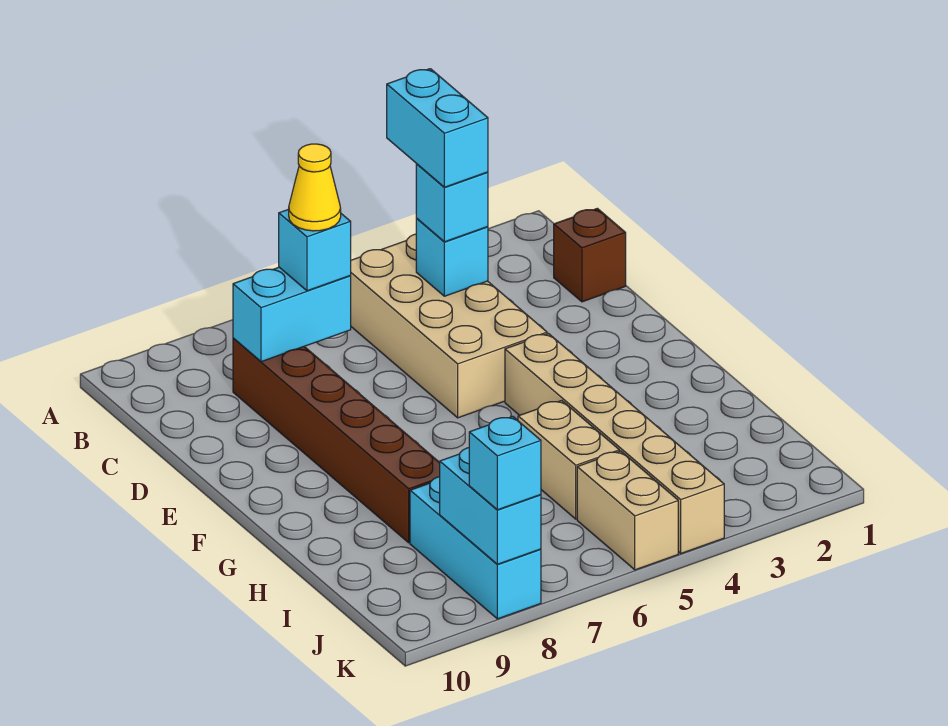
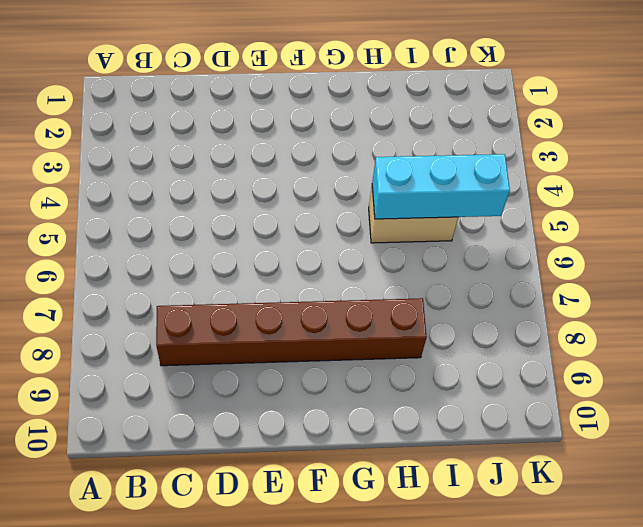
cyan brick H5:J5 level 2 -> cyan brick I8:K8 level 1
none -> tan brick B4:E5 level 1
none -> brown brick C1 level 1
none -> tan brick F4:K4 level 1

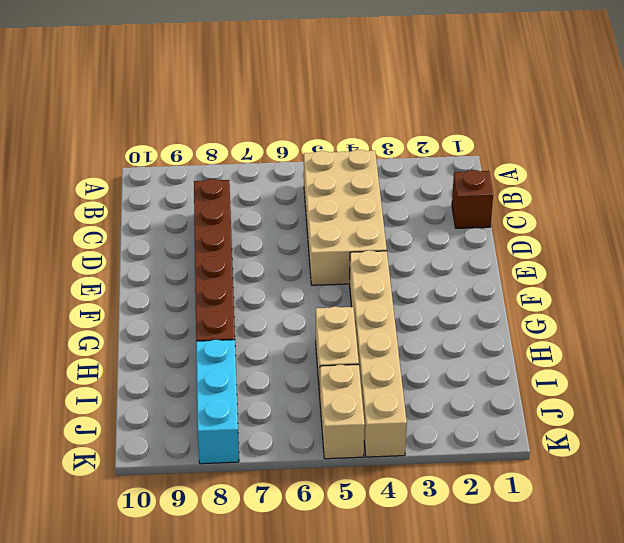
none -> cyan brick C4 level 2
none -> cyan brick C7:C8 level 2
none -> cyan brick J8:K8 level 2

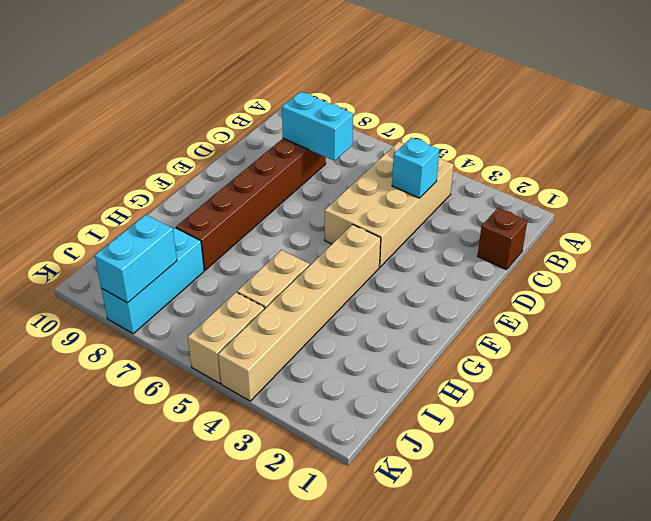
none -> cyan brick C4 level 3
none -> cyan brick C7 level 3
none -> cyan brick K8 level 3

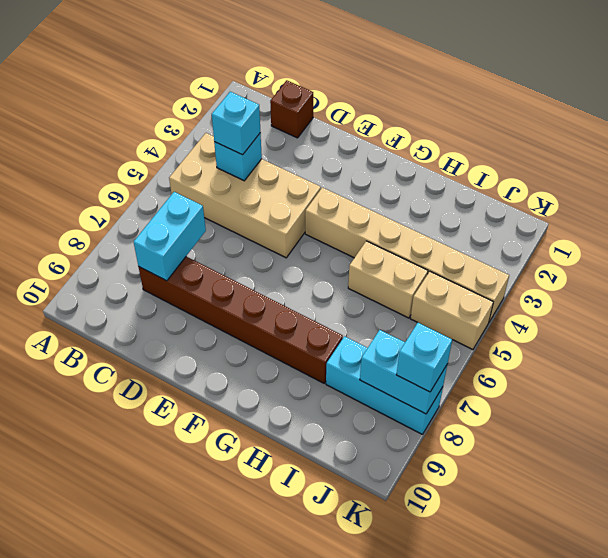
none -> cyan brick C7 level 3
none -> cyan brick B4:C4 level 4
none -> yellow cone C7 level 4

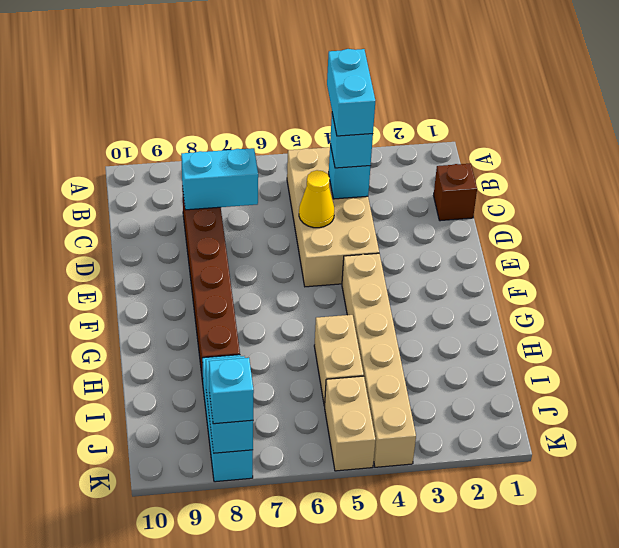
yellow cone D5 level 2 -> yellow cone C7 level 4
none -> cyan brick C7 level 3

